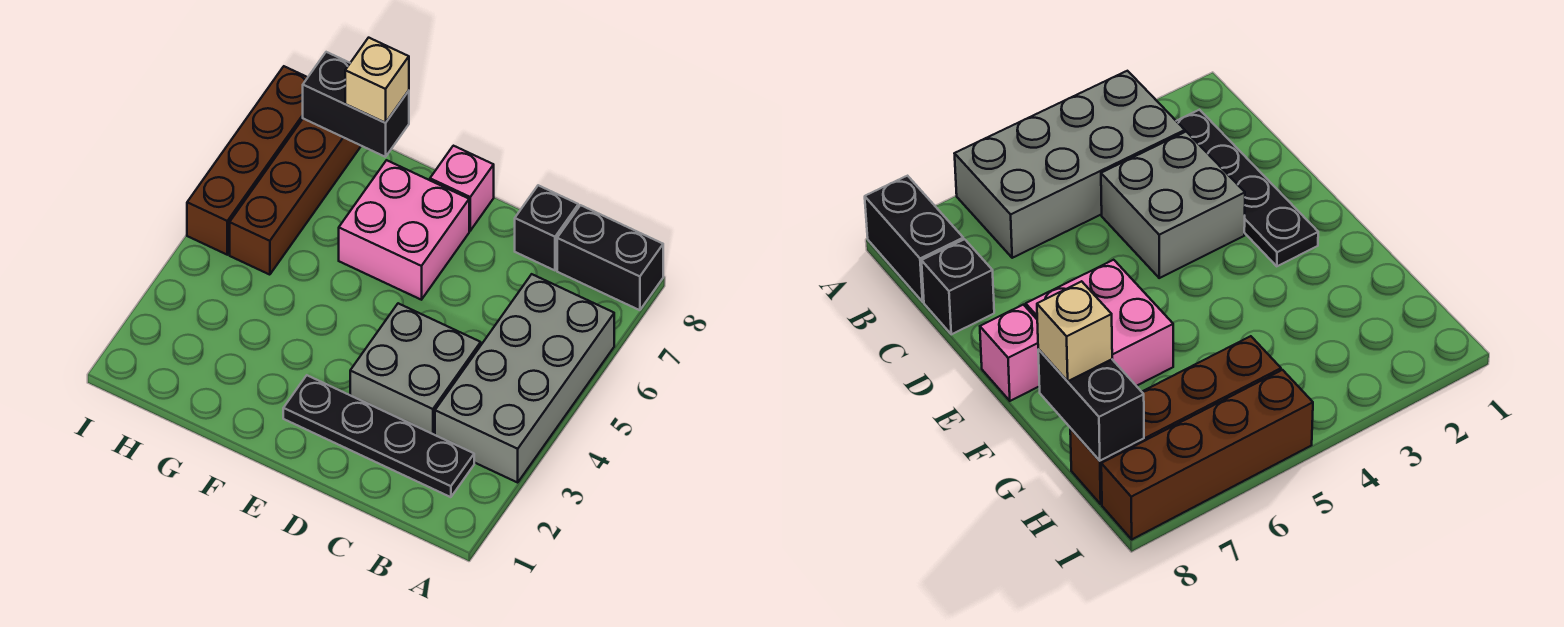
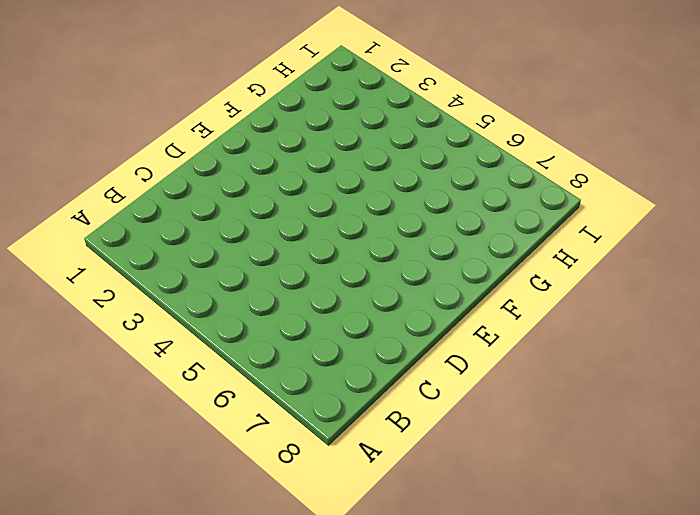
none -> grey brick A3:B6 level 1
none -> black brick A8:B8 level 1

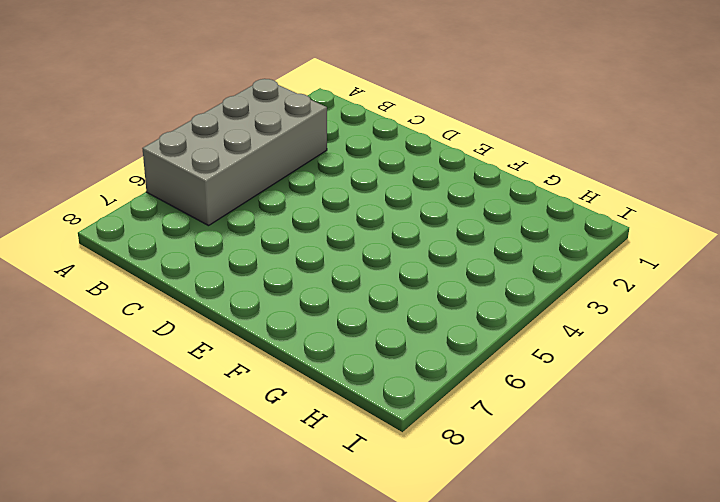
none -> black brick A8:B8 level 1
none -> black plate B2:E2 level 1

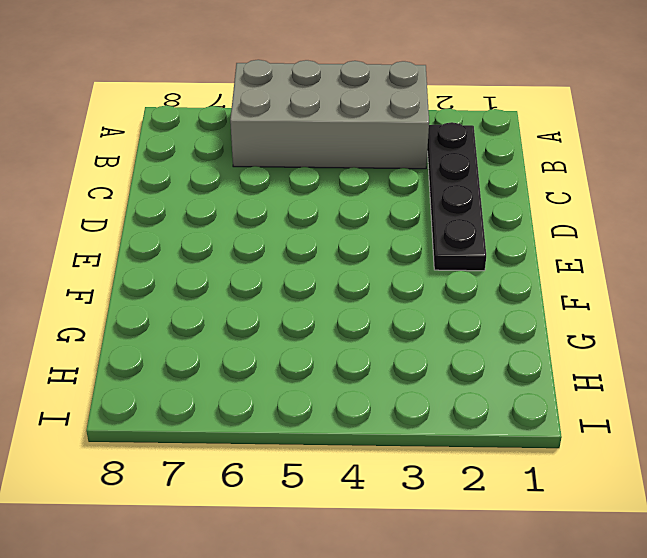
none -> black brick A8:B8 level 1
none -> grey brick C3:D4 level 1

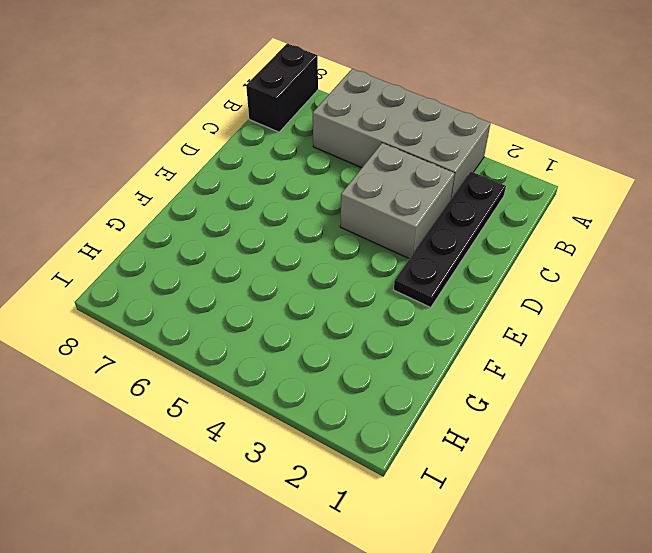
none -> black brick C8 level 1
none -> pink brick E6:F7 level 1

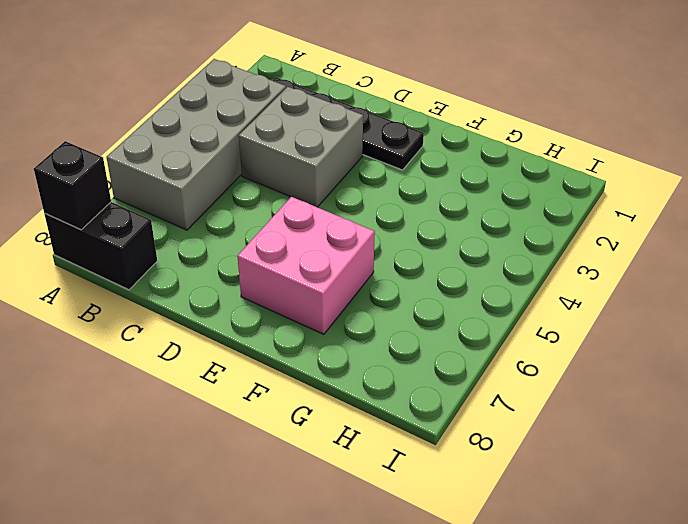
black brick A8 level 2 -> black brick C8 level 1
none -> pink brick E8 level 1
none -> brown brick H5:H8 level 1

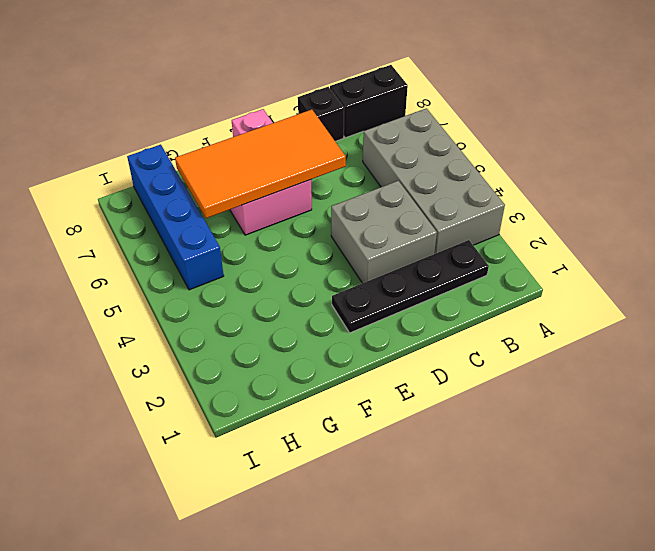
orange tile D6:G7 level 2 -> none
blue brick H5:H8 level 1 -> brown brick H5:H8 level 1
none -> brown brick I5:I8 level 1
none -> black brick G8:H8 level 2

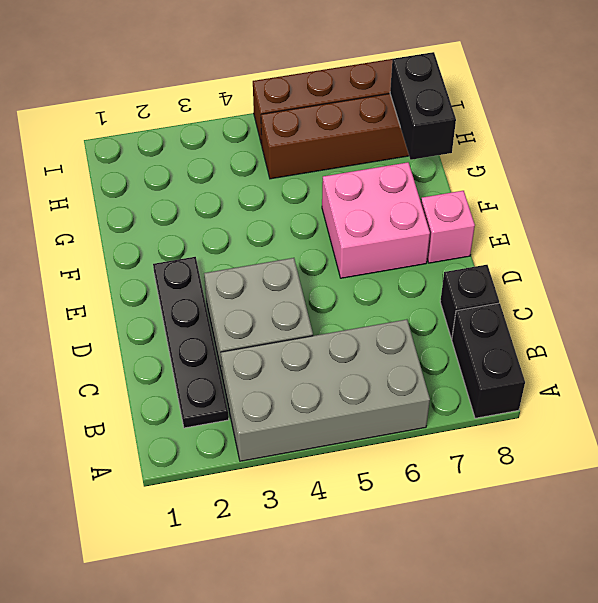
none -> tan brick G8 level 3

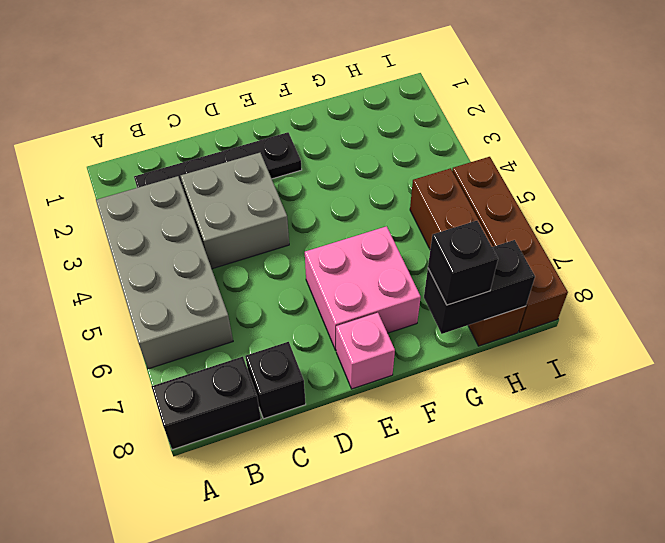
black brick G8 level 3 -> tan brick G8 level 3

